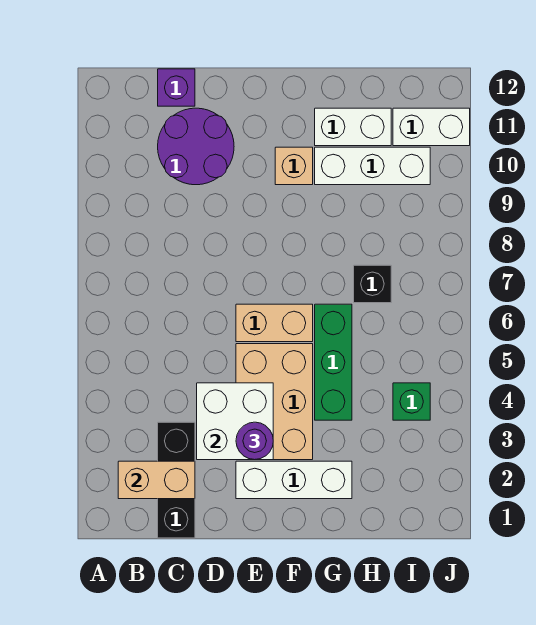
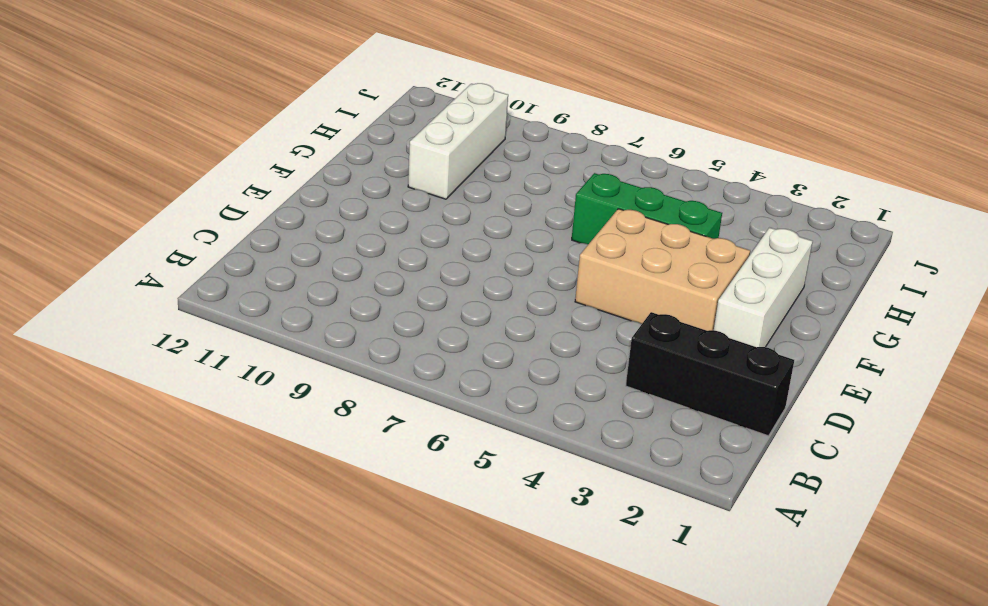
none -> purple round brick C10:D11 level 1
none -> purple brick C12 level 1
none -> tan brick E6:F6 level 1

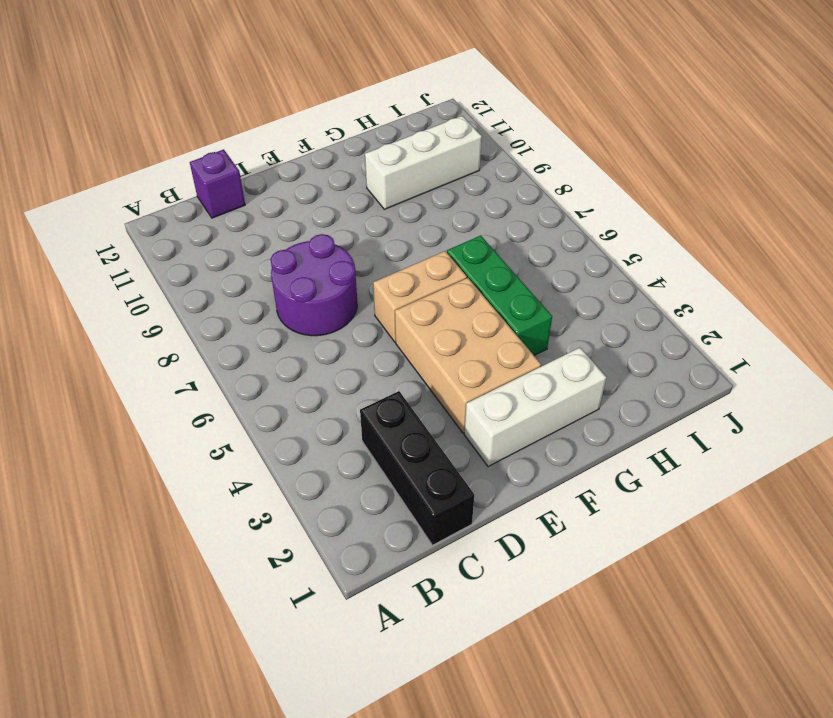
purple round brick C7:D8 level 1 -> purple round brick C10:D11 level 1
none -> tan brick F10 level 1
none -> white brick G11:H11 level 1
none -> black brick H7 level 1

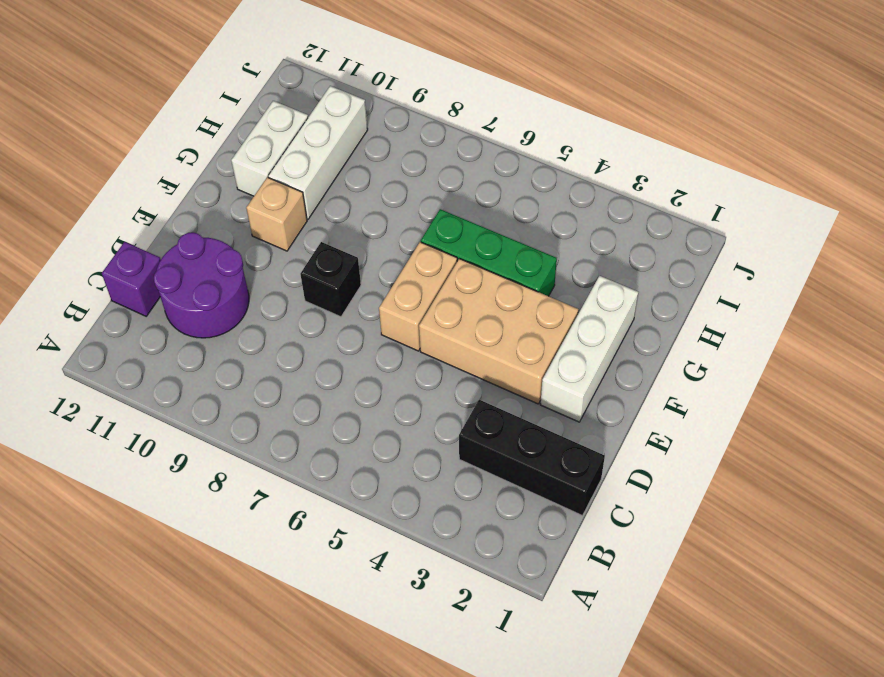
black brick E8 level 1 -> black brick H7 level 1
none -> green brick I4 level 1
none -> white brick I11:J11 level 1
none -> tan brick B2:C2 level 2

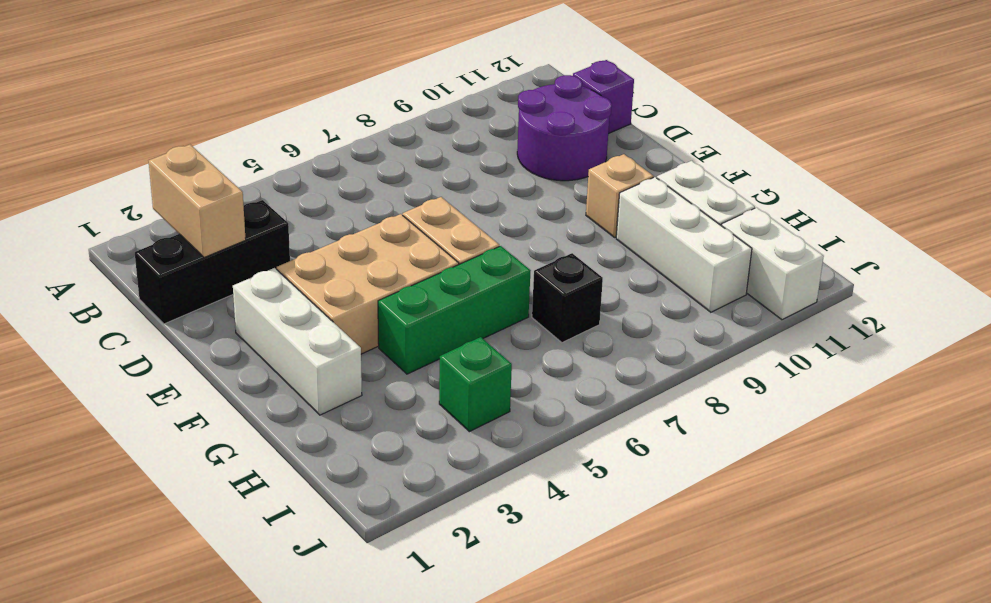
none -> white brick D3:E4 level 2
none -> purple round brick E3 level 3

